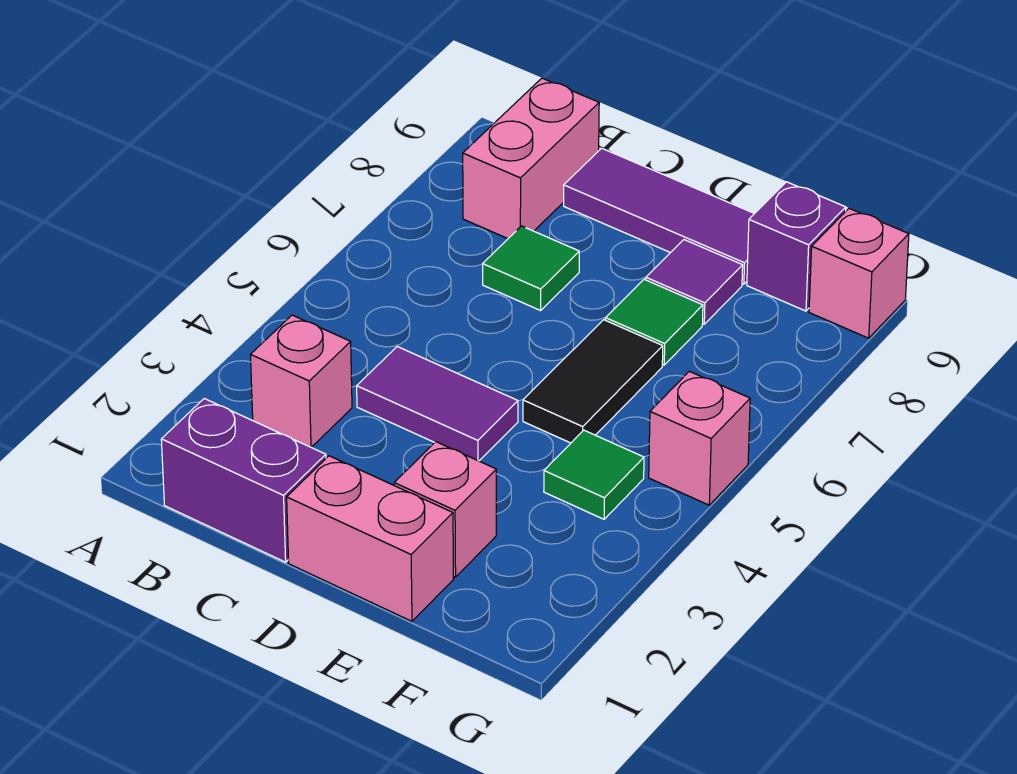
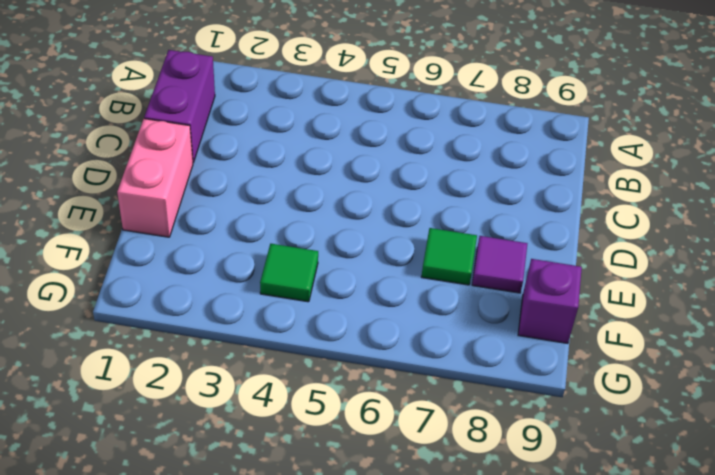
none -> pink brick B3 level 1
none -> pink brick B8:B9 level 1
none -> purple tile C4:D4 level 1

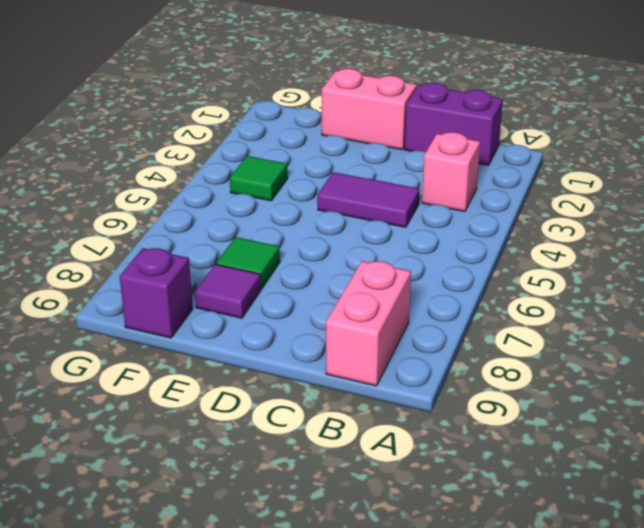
none -> green tile C7 level 1
none -> purple tile C9:E9 level 1
none -> pink brick E2 level 1

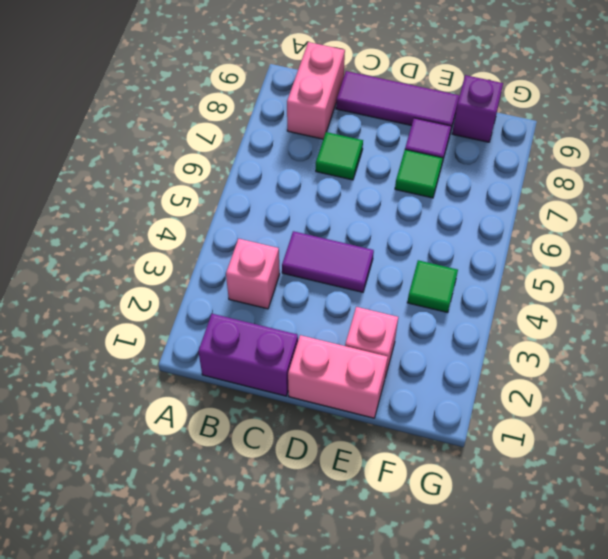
none -> black tile E5:E6 level 1
none -> pink brick G5 level 1
none -> pink brick G9 level 1

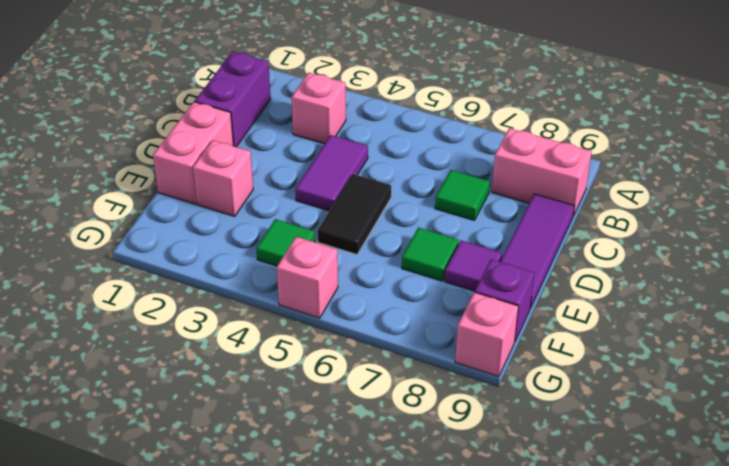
black tile D5:E5 level 1 -> black tile E5:E6 level 1

